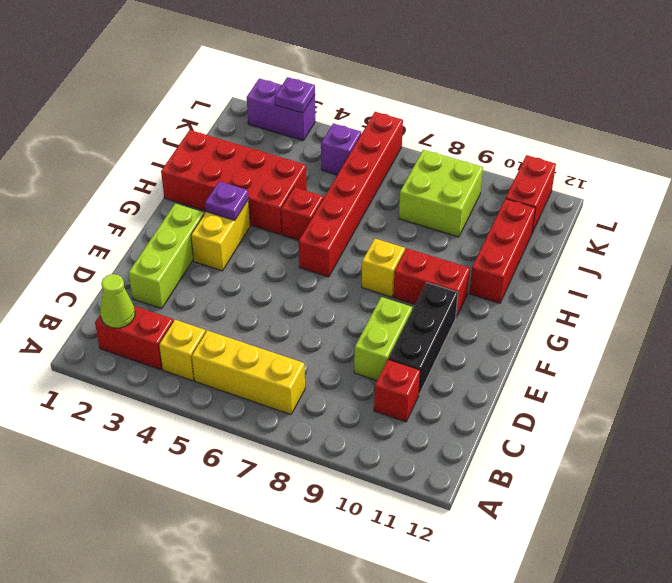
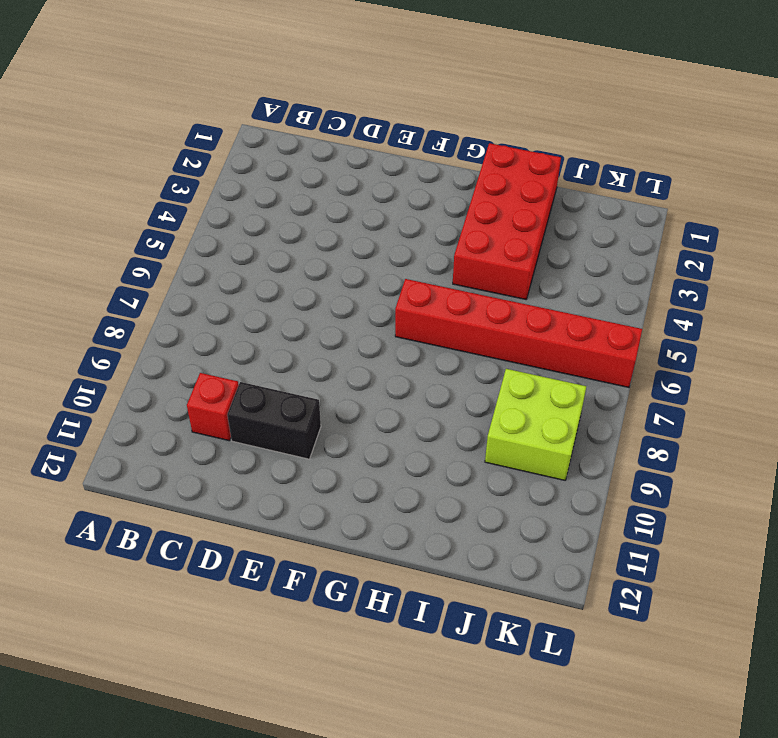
black brick D10:E10 level 1 -> black brick D10:F10 level 1
none -> red brick B2:B3 level 1
none -> yellow brick B4 level 1
none -> yellow brick B5:B7 level 1

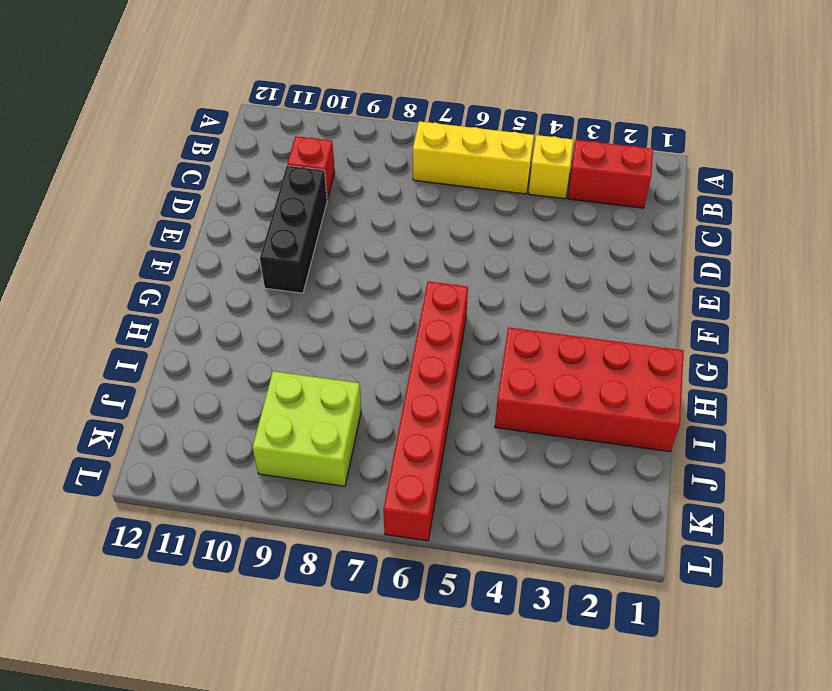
none -> lime brick D2:F2 level 1
none -> lime brick D9:E9 level 1
none -> yellow brick F3:G3 level 1

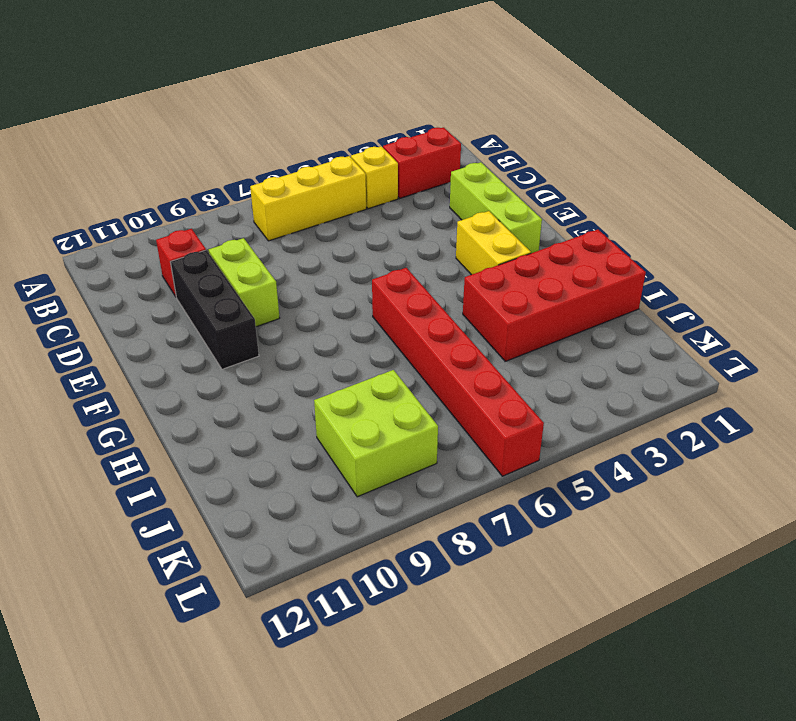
none -> yellow brick G8 level 1
none -> red brick G9:G10 level 1
none -> red brick H5 level 1

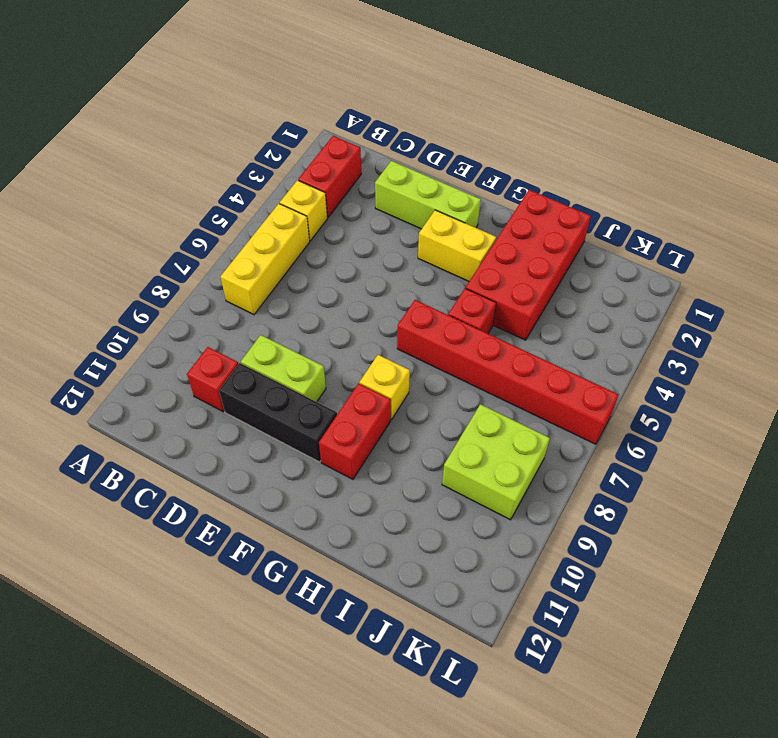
none -> red brick H11:J11 level 1
none -> purple brick K5 level 1
none -> red brick K11:L11 level 1

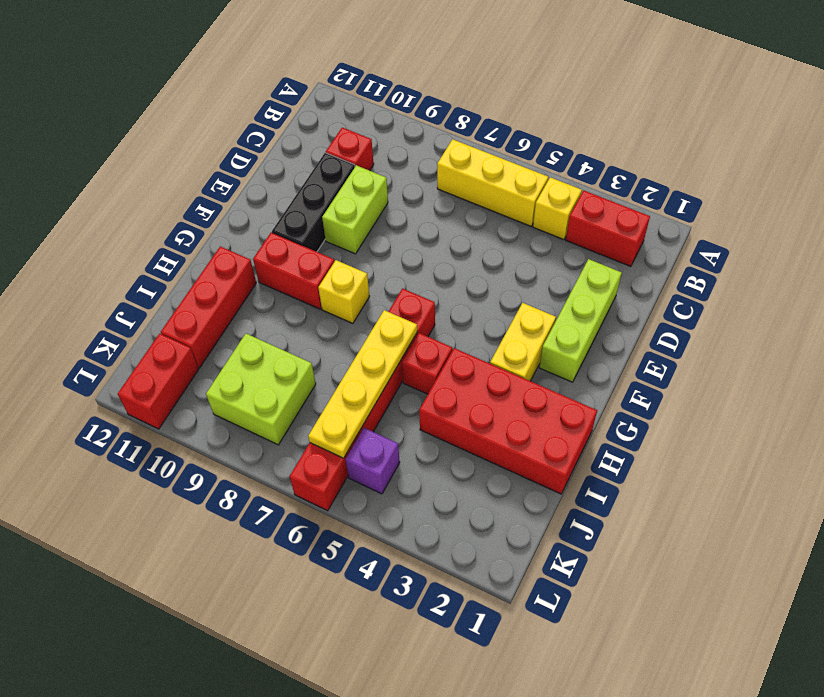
yellow plate H6:K6 level 2 -> none
none -> purple brick L2:L3 level 1
none -> lime cone B2 level 2
none -> purple plate G3 level 2

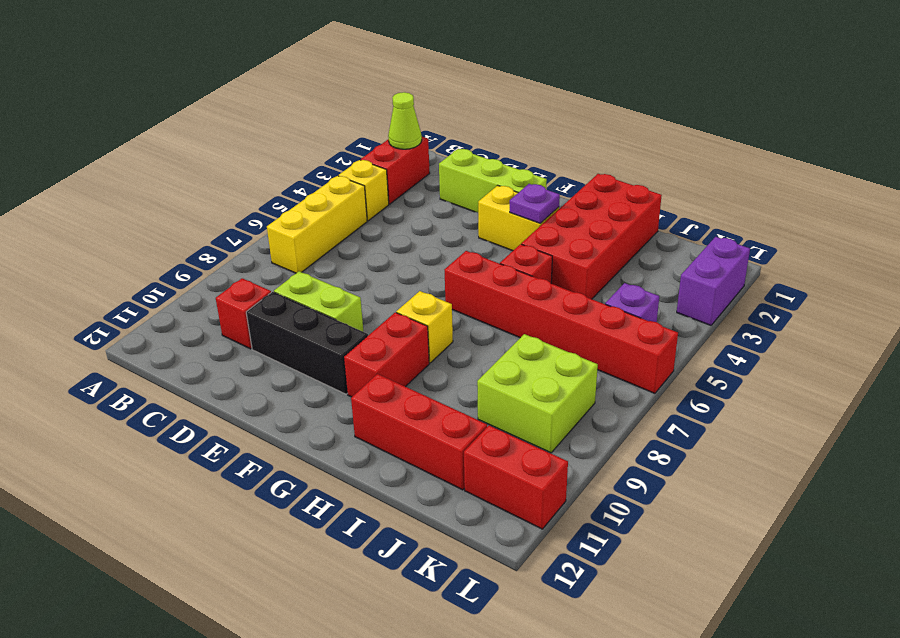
none -> purple plate L3 level 2

